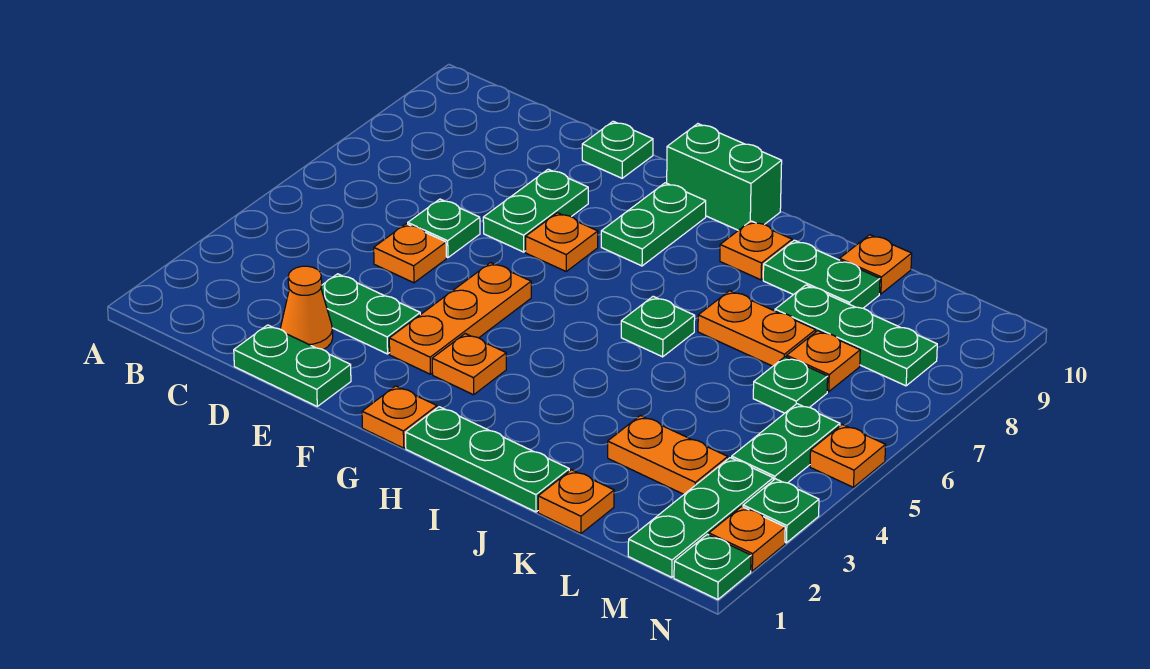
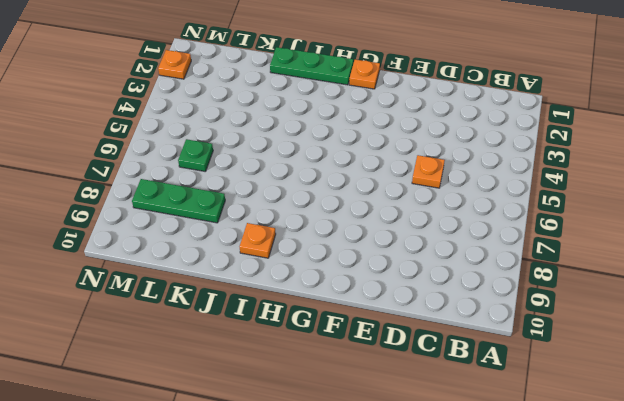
none -> green plate D1:E1 level 1
none -> orange cone D2 level 1
none -> green plate D3:E3 level 1
none -> green plate D6 level 1

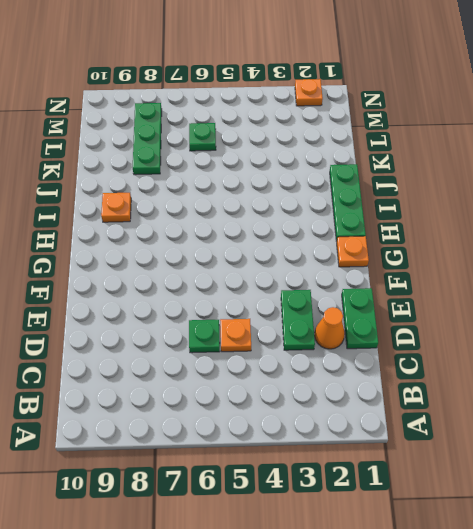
none -> green plate E7:E8 level 1
none -> green plate E10 level 1
none -> orange plate F3:F5 level 1
none -> orange plate F7 level 1

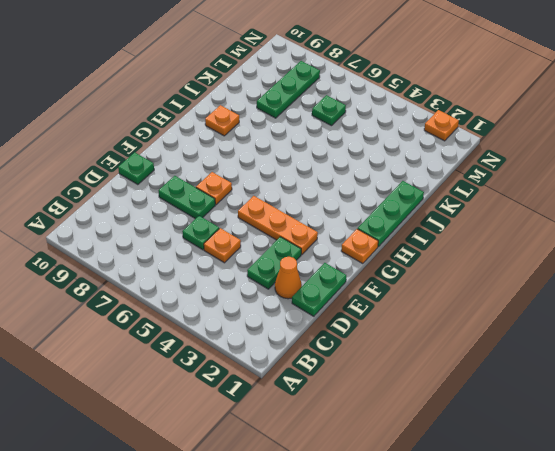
none -> orange plate G3 level 1
none -> green plate G8:G9 level 1
none -> green brick G10:H10 level 1
none -> green plate I6 level 1

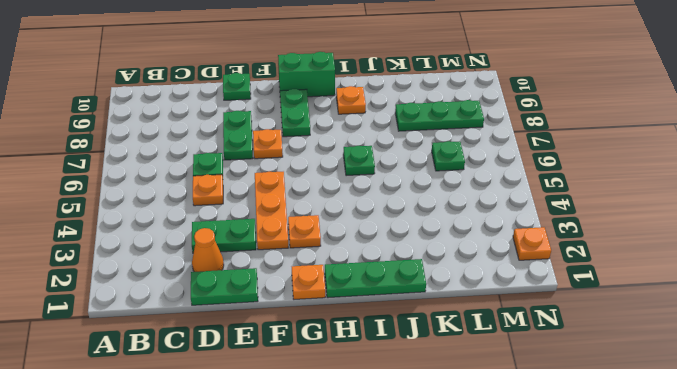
none -> orange plate J7:K7 level 1
none -> green plate J9:K9 level 1
none -> orange plate K1 level 1
none -> orange plate K3:L3 level 1

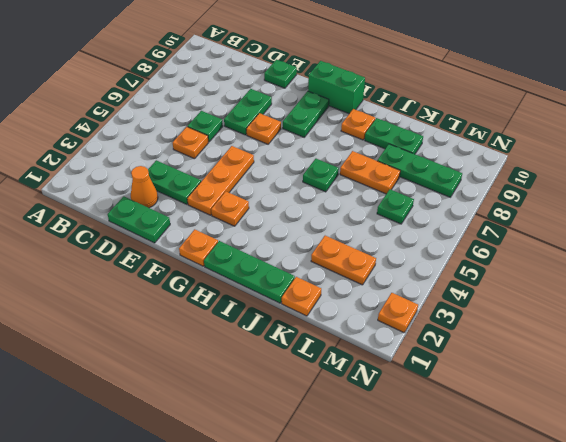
none -> orange plate K10 level 1
none -> orange plate L7 level 1
none -> green plate M1:M3 level 1
none -> green plate M4:M5 level 1

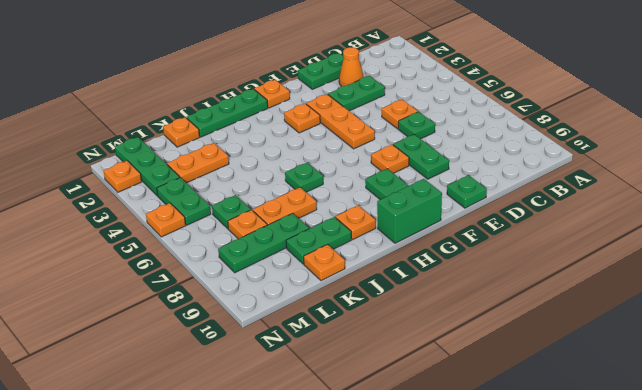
none -> green plate N1 level 1
none -> green plate N3 level 1

